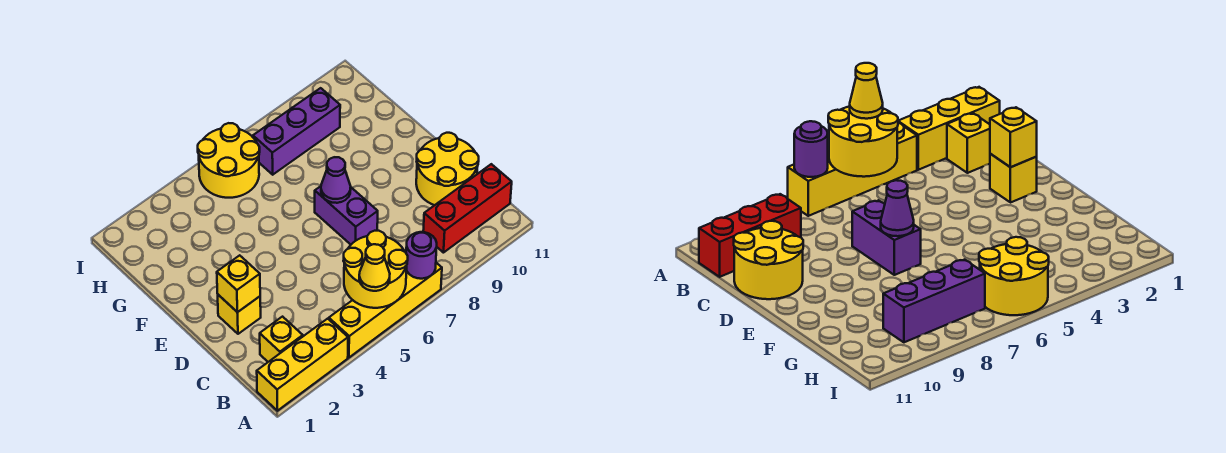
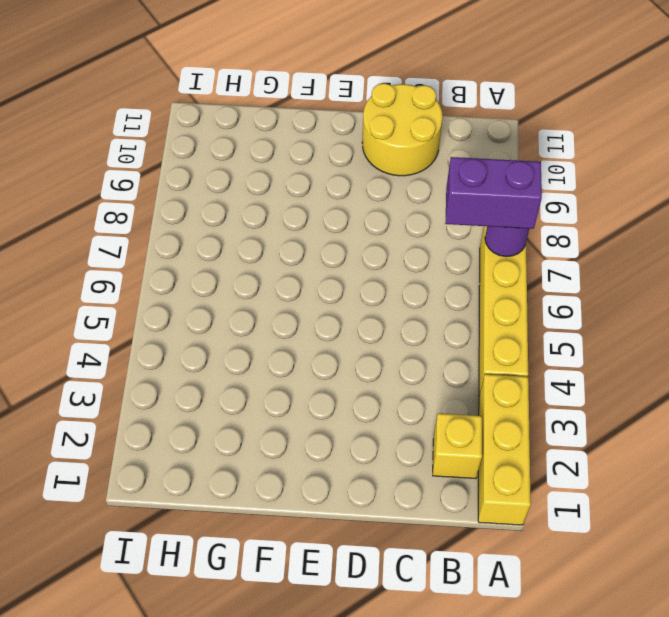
purple brick A7:B7 level 3 -> purple brick D7:E7 level 1
none -> red brick B9:B11 level 1
none -> yellow brick D2 level 1
none -> yellow round brick H5:I6 level 1

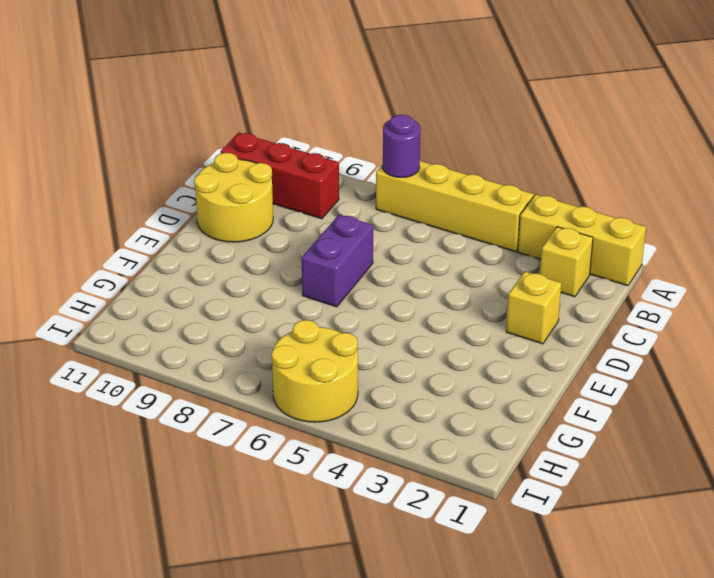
none -> purple brick H7:H9 level 1
none -> yellow round brick A5:B6 level 2
none -> yellow brick D2 level 2

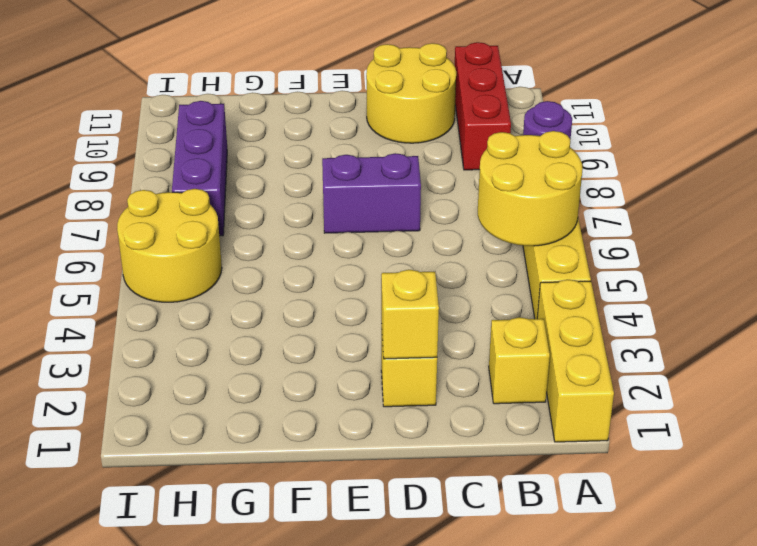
none -> purple cone E7 level 2
none -> yellow cone A5 level 3

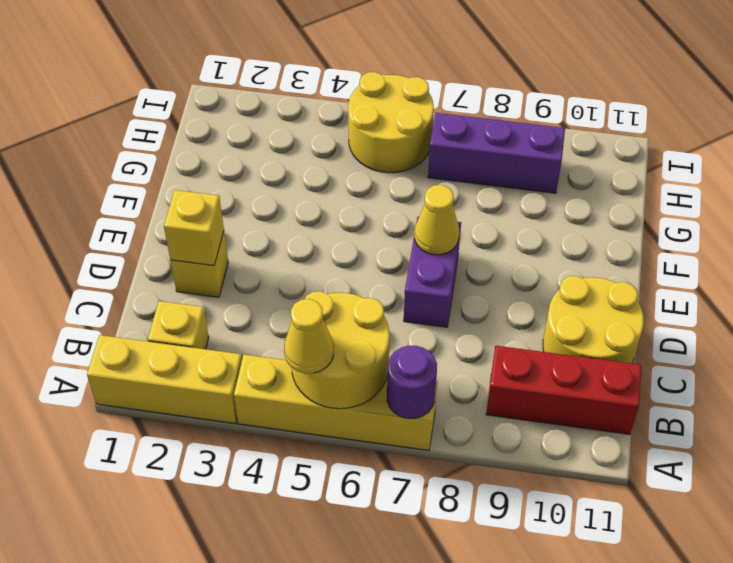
yellow cone E7 level 2 -> purple cone E7 level 2

